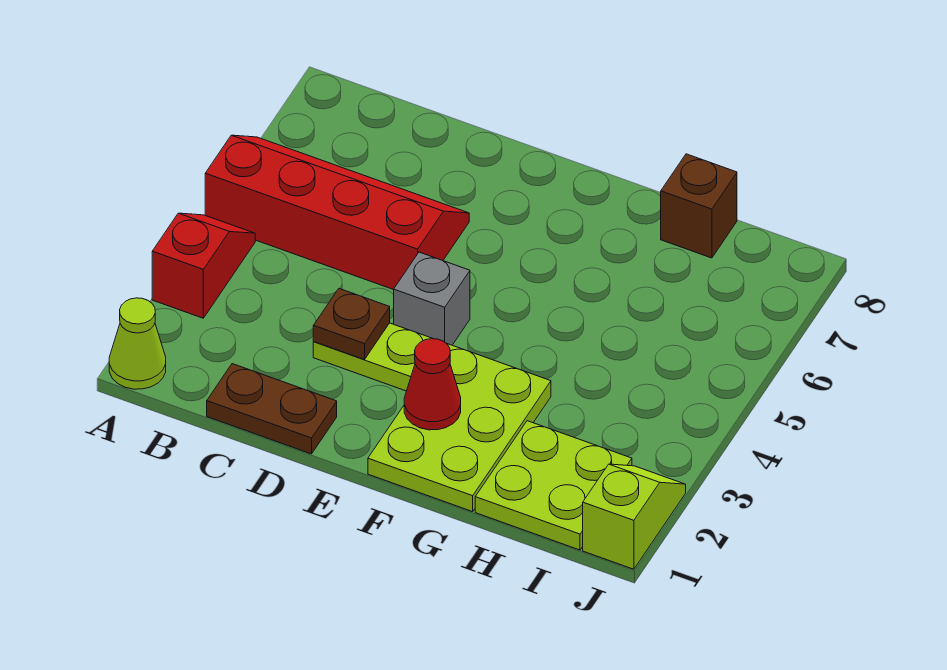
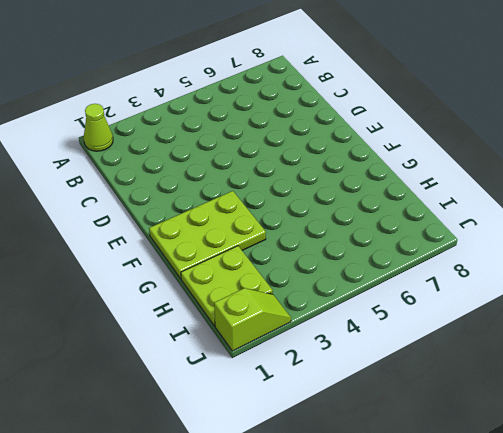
none -> red slope A3:A4 level 1 top 3
none -> red slope A5:D6 level 1 top 5
none -> brown plate C1:D1 level 1

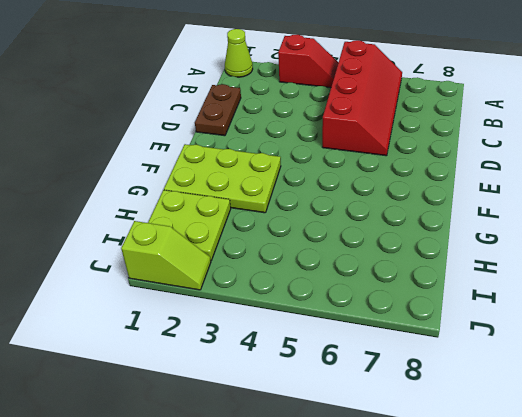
none -> lime plate D3:E3 level 1
none -> grey brick E4 level 1
none -> brown brick H8 level 1

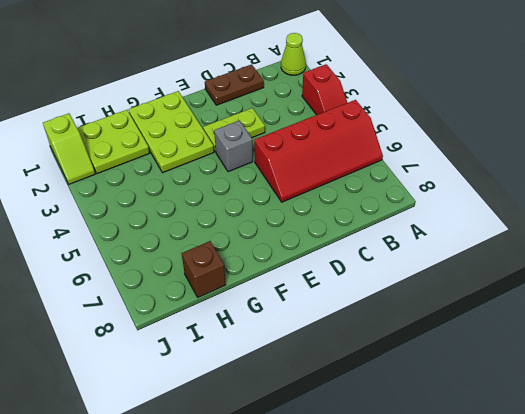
none -> brown plate D3 level 2
none -> red cone F2 level 2

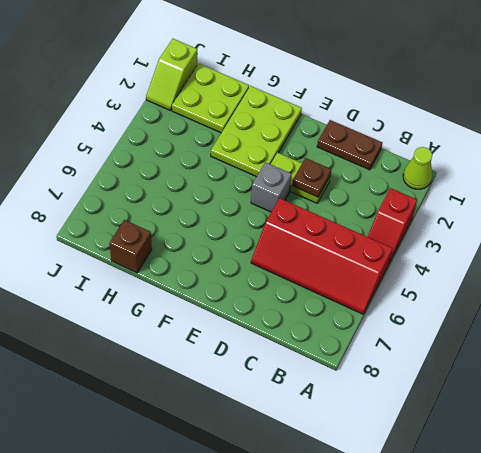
none -> red cone F2 level 2

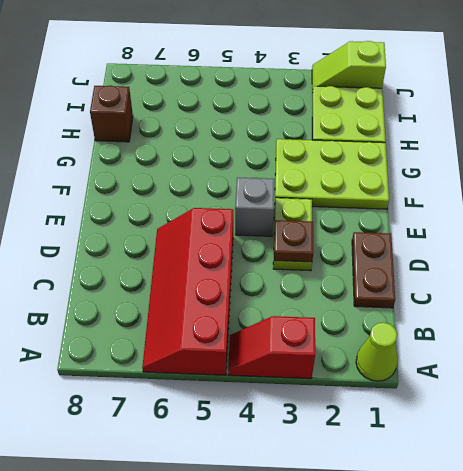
none -> red cone F2 level 2

